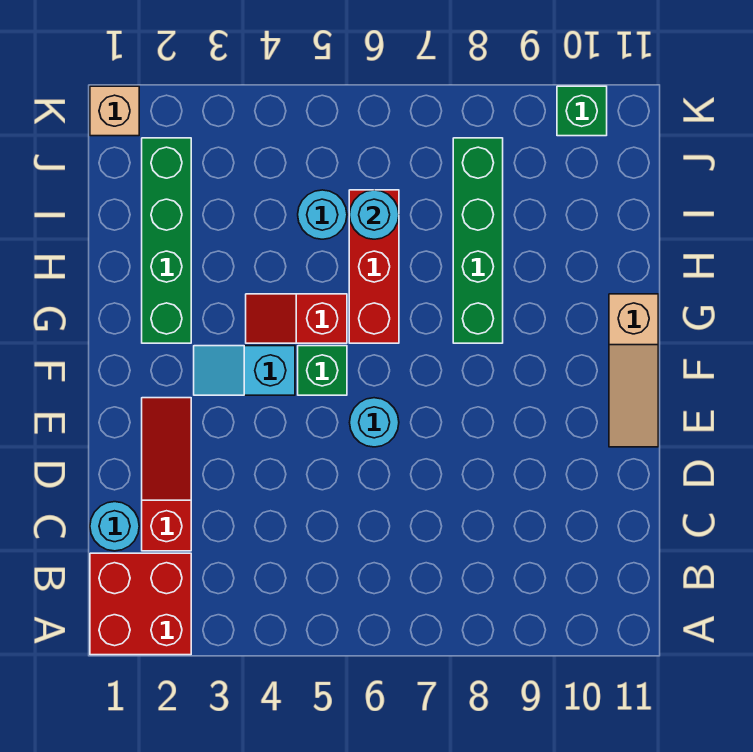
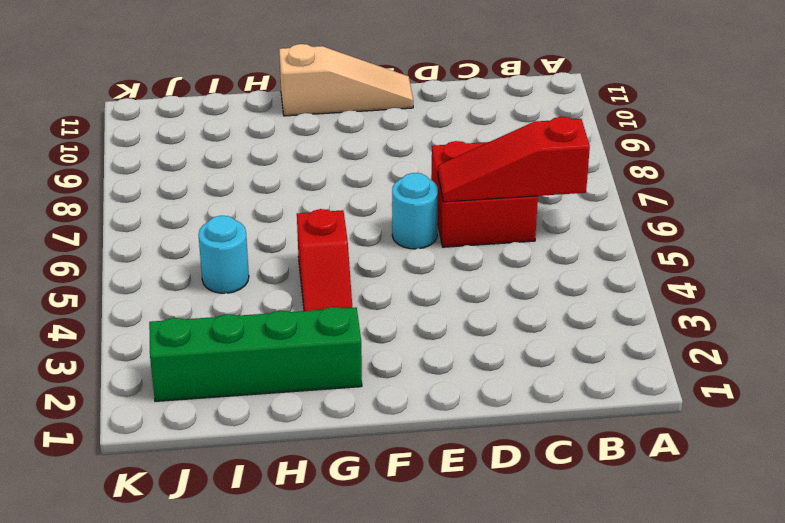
red slope B6:D6 level 2 top B -> red slope C2:E2 level 1 top C
red brick C6:D7 level 1 -> red brick A1:B2 level 1
none -> cyan round brick C1 level 1
none -> cyan slope F3:F4 level 1 top 4
none -> green brick F5 level 1

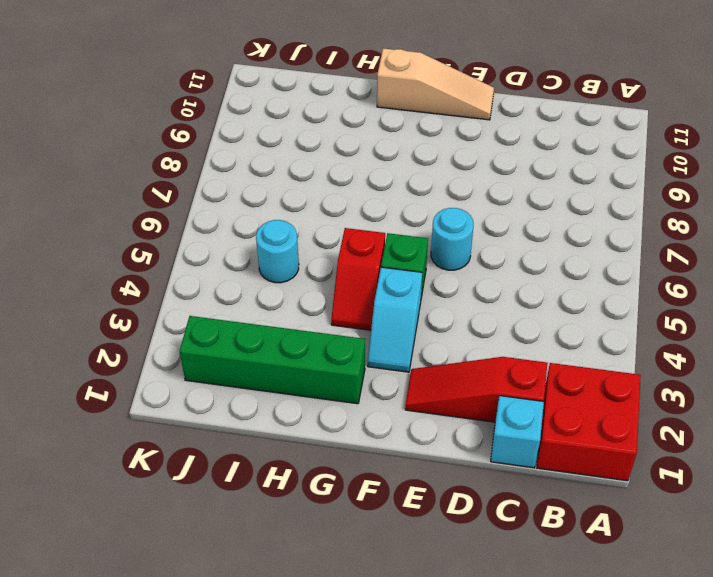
cyan brick C1 level 1 -> cyan round brick C1 level 1
none -> red brick G6:I6 level 1
none -> green brick G8:J8 level 1
none -> tan brick K1 level 1

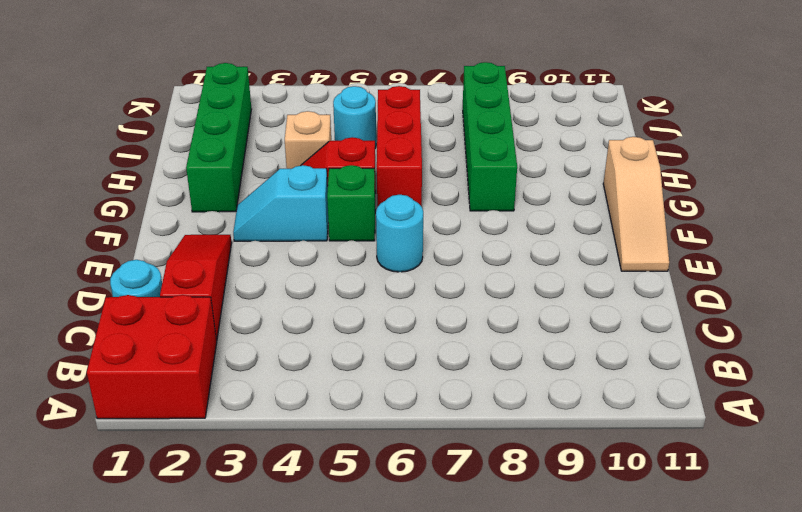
tan brick H4 level 1 -> tan brick K1 level 1
none -> green brick K10 level 1
none -> cyan round brick I6 level 2

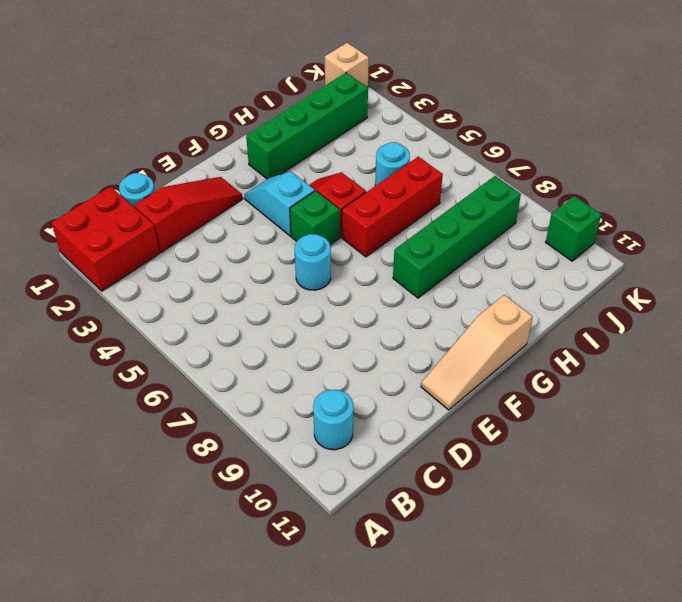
cyan round brick B10 level 1 -> cyan round brick I6 level 2

